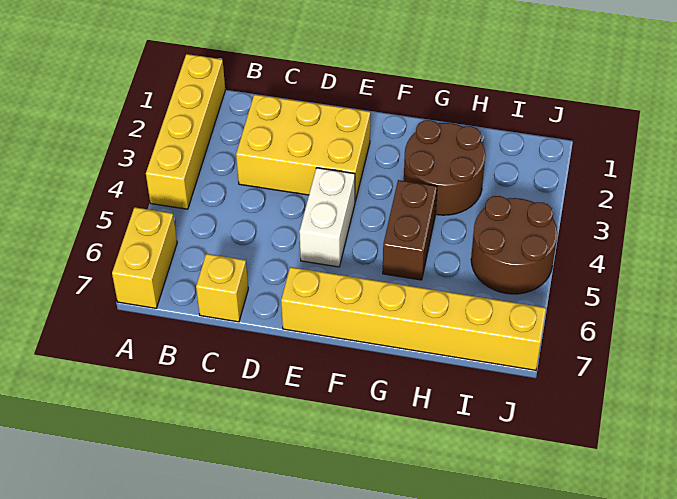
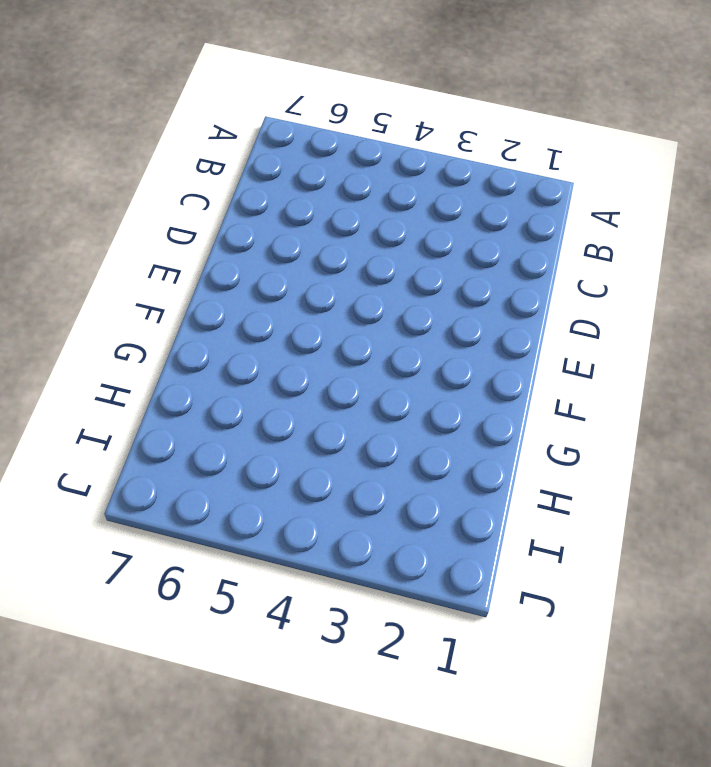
none -> yellow brick A1:A4 level 1
none -> yellow brick A6:A7 level 1

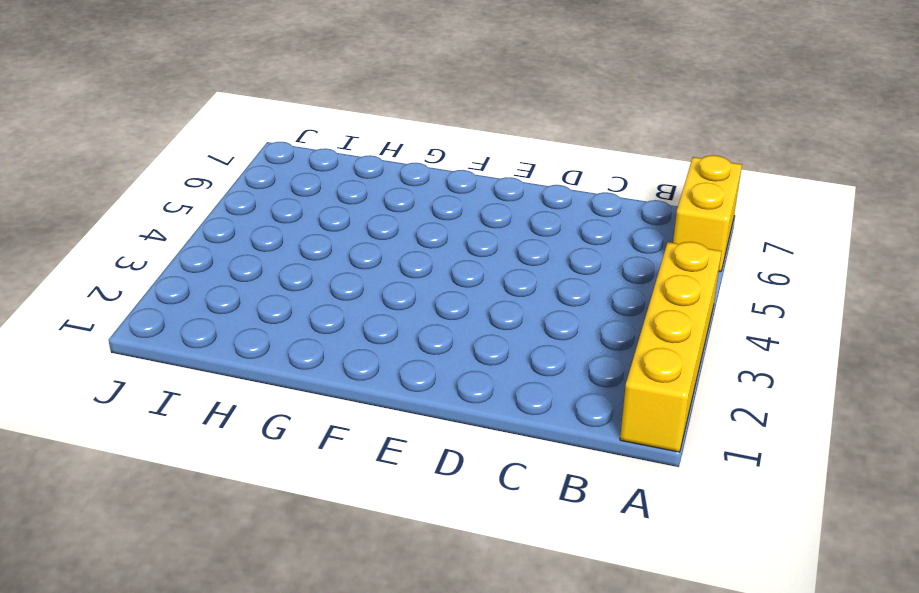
none -> yellow brick C2:E3 level 1
none -> yellow brick C7 level 1

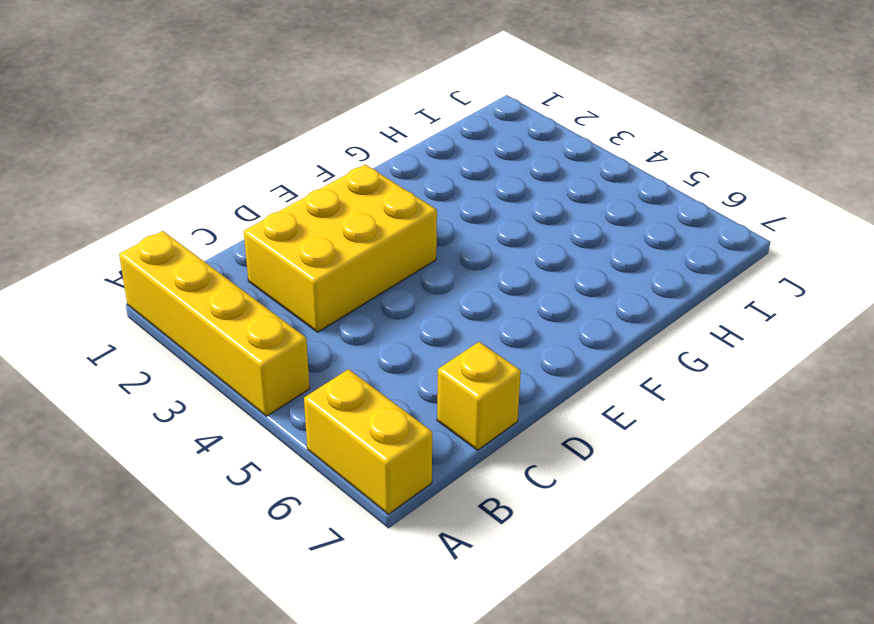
none -> white brick E4:E5 level 1
none -> yellow brick E7:J7 level 1

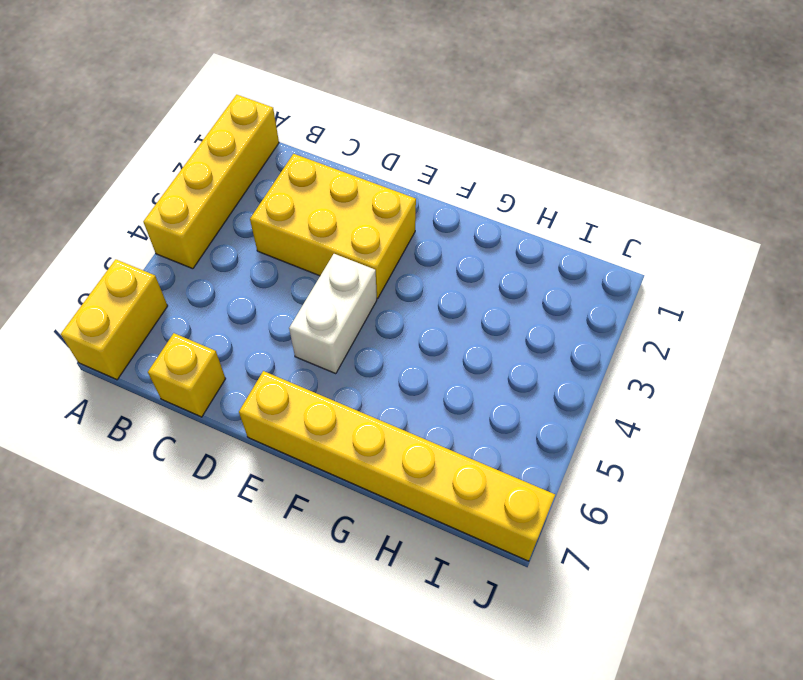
none -> brown round brick G2:H3 level 1
none -> brown brick G4:G5 level 1

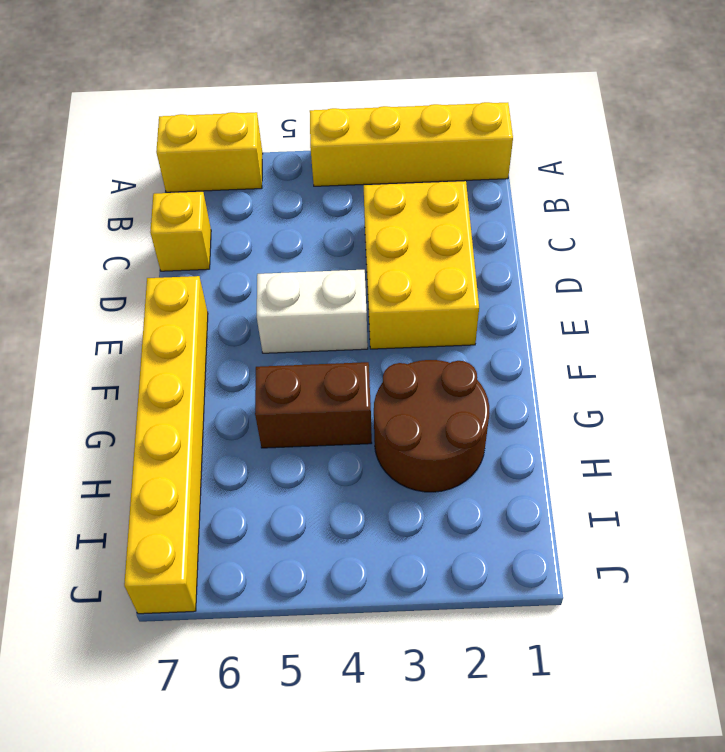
none -> brown round brick I4:J5 level 1

